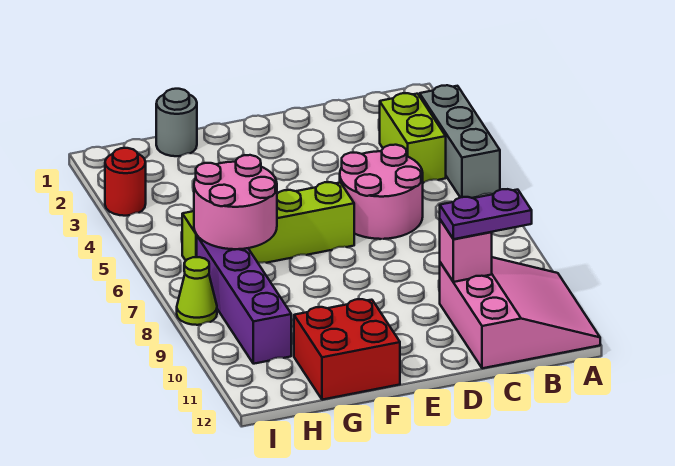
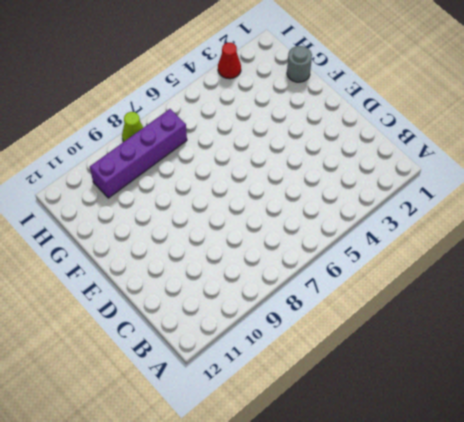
red cone I3 level 1 -> red round brick I3 level 1
none -> grey brick A3:A5 level 1
none -> pink slope A10:C12 level 1 top C
none -> lime brick B3:B4 level 1

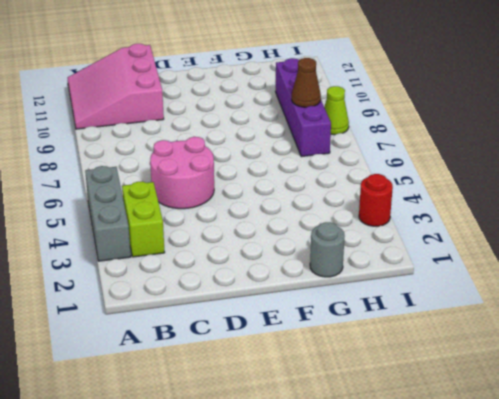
brown cone H8 level 2 -> none
none -> lime brick E6:H6 level 1
none -> red brick F11:G12 level 1
none -> pink brick C10 level 2

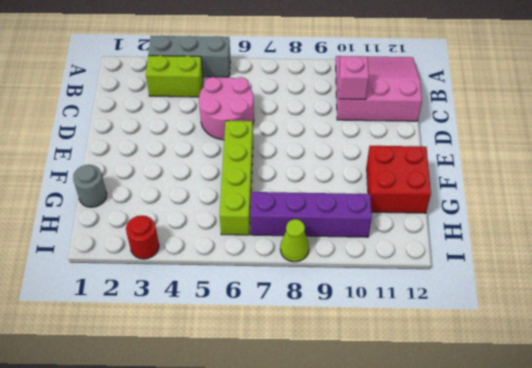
none -> pink round brick G6:H7 level 2
none -> purple plate B10:C10 level 3

